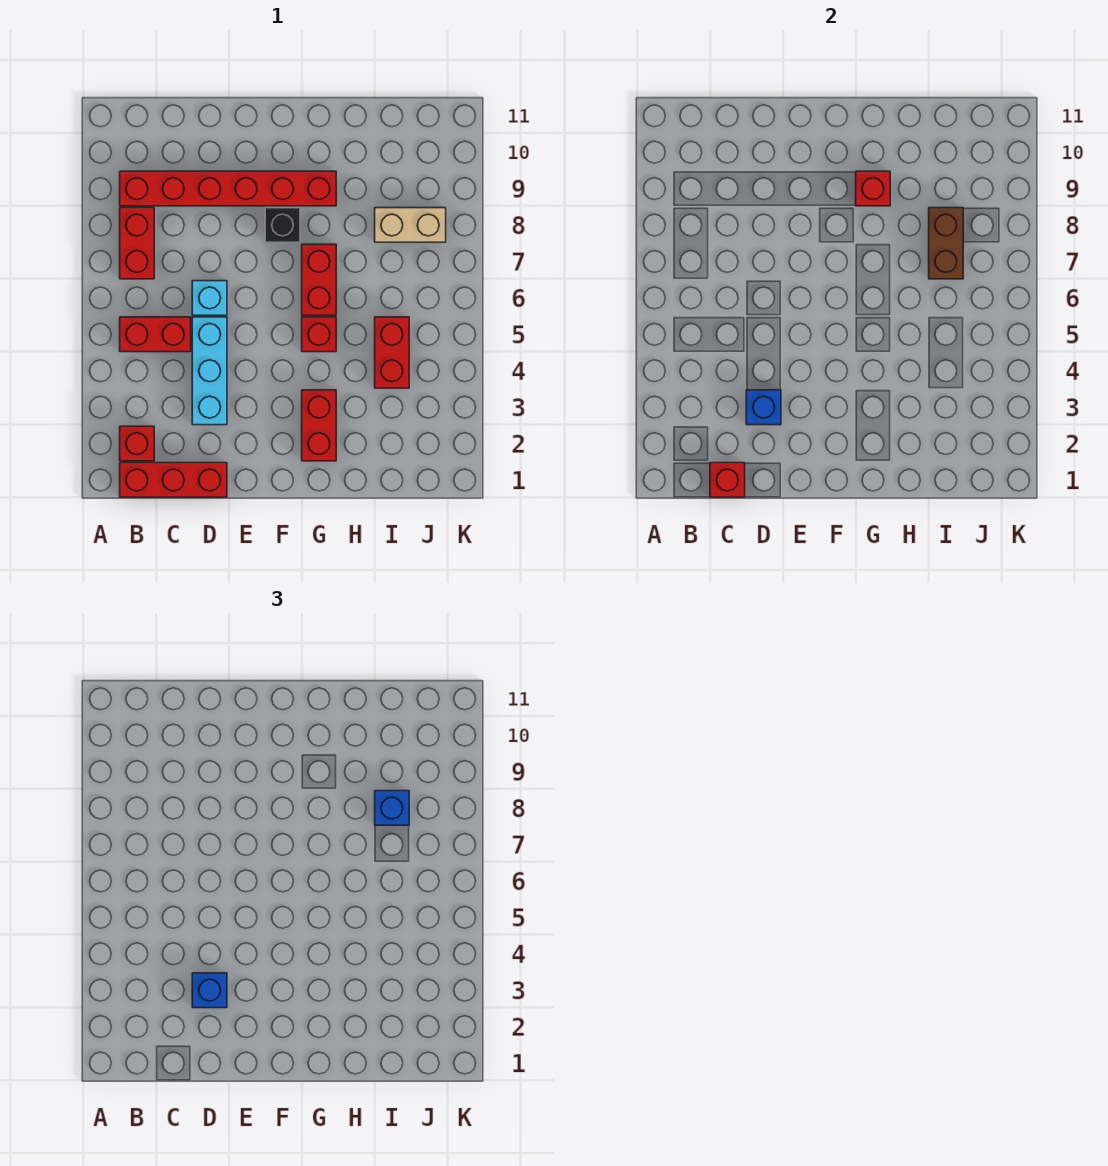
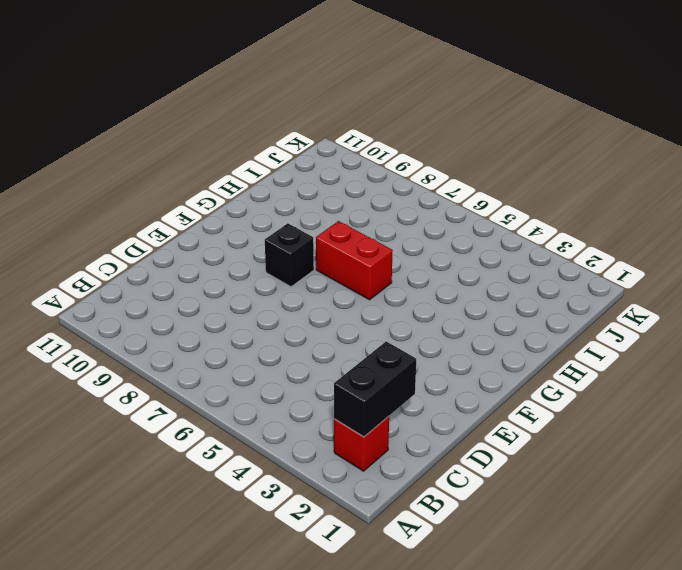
black brick B2:C2 level 2 -> none
none -> red brick B1:D1 level 1
none -> red brick B5:C5 level 1
none -> red brick B7:B8 level 1

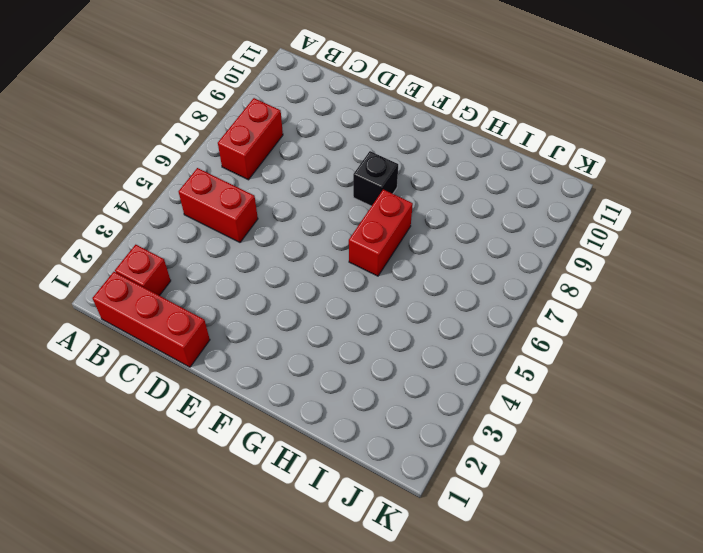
none -> red brick B9:G9 level 1
none -> cyan brick D3:D5 level 1
none -> cyan brick D6 level 1

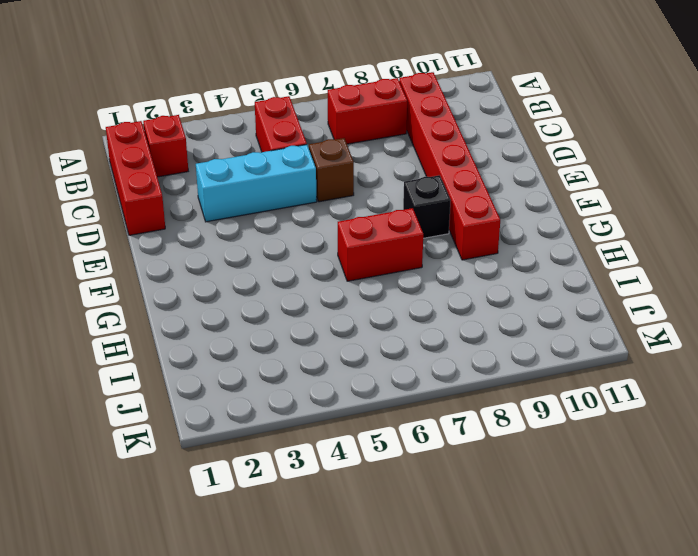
brown brick D6 level 1 -> cyan brick D6 level 1
none -> red brick G2:G3 level 1
none -> red brick G5 level 1
none -> red brick I4:I5 level 1

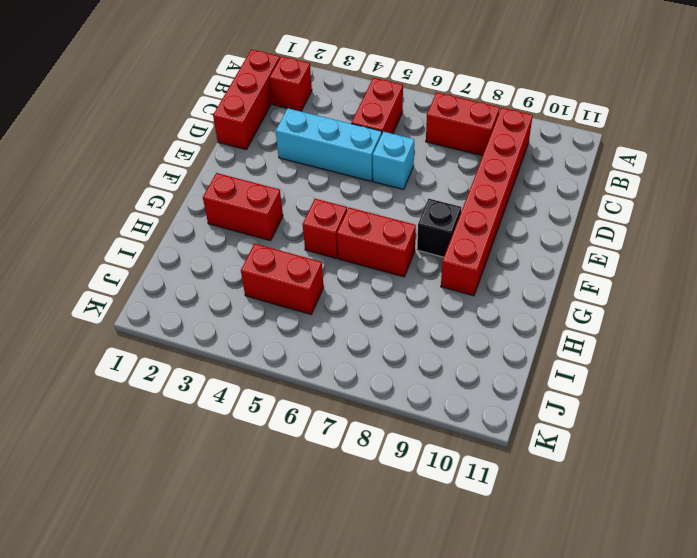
none -> tan brick I8:J8 level 1
none -> red brick C1 level 2
none -> blue brick D3 level 2

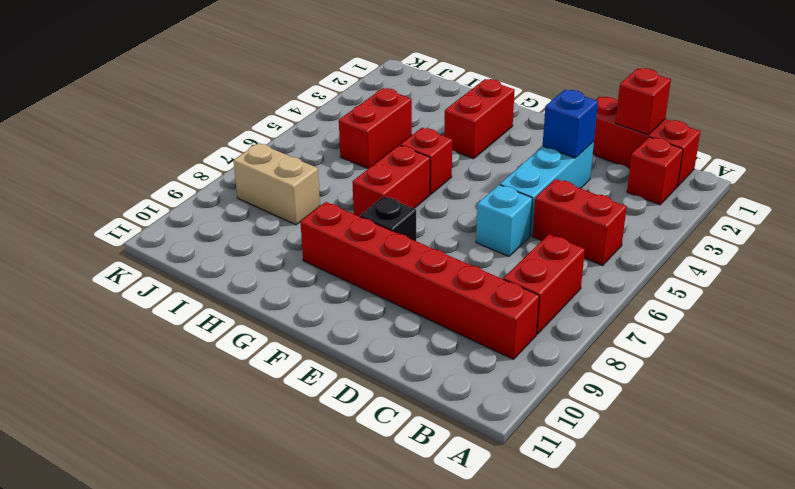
none -> red brick G9 level 2
none -> brown brick I7:I8 level 2
none -> blue brick D3 level 3

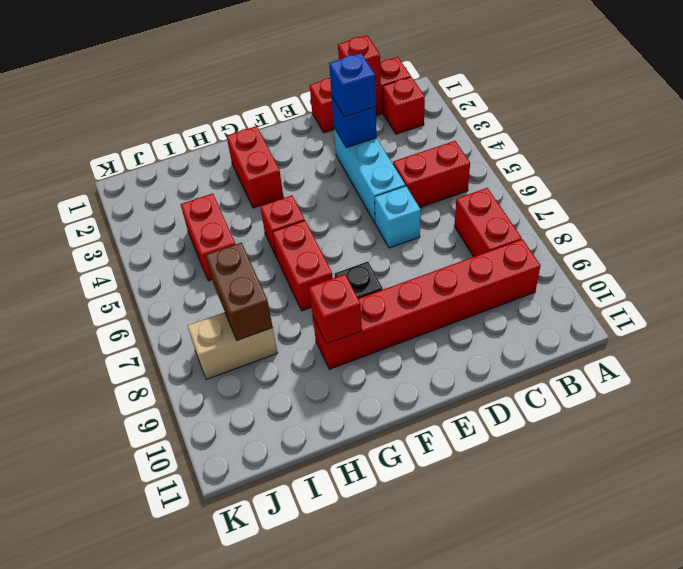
none -> blue brick I8 level 3

